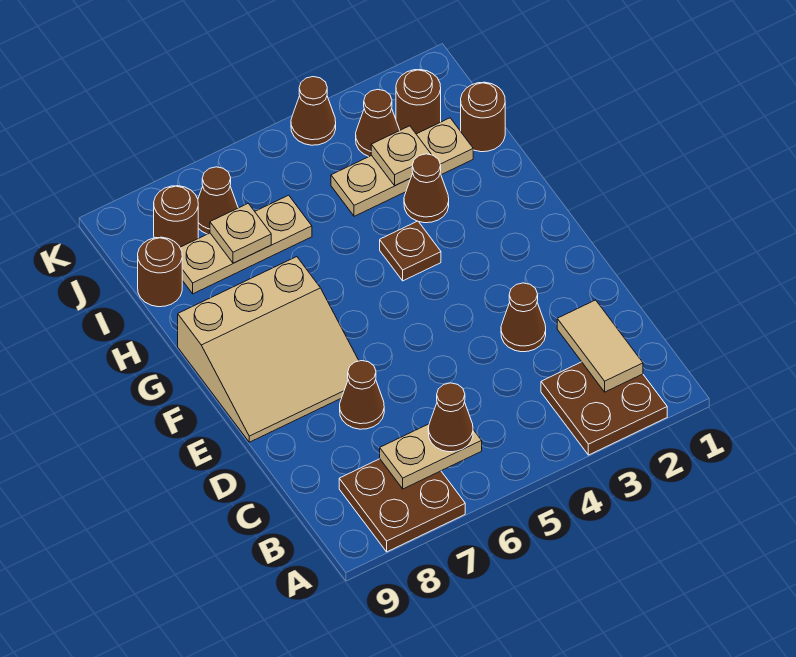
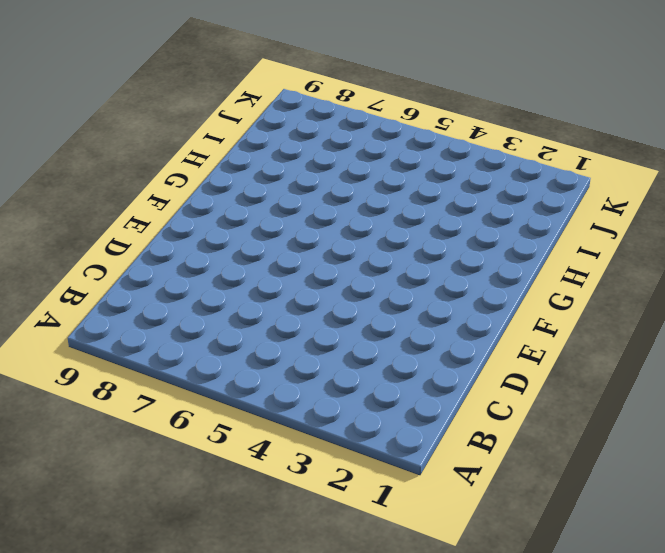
none -> brown plate A2:B3 level 1
none -> brown plate A7:B8 level 1
none -> brown cone D3 level 1

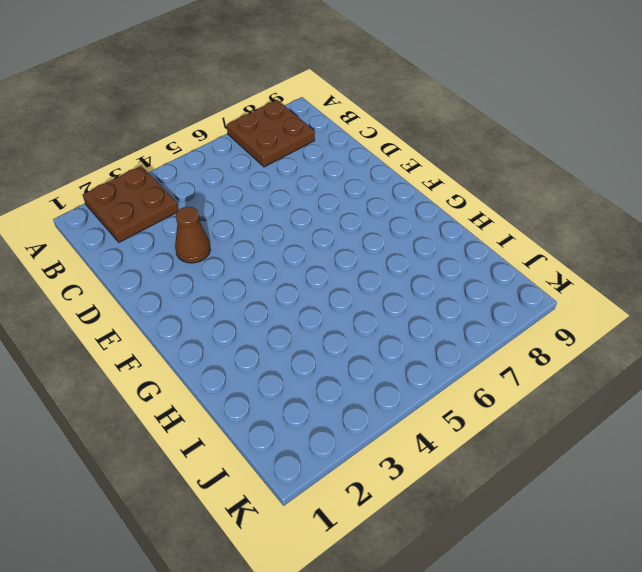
none -> brown cone D7 level 1
none -> tan slope E7:G9 level 1 top G
none -> brown plate G4 level 1

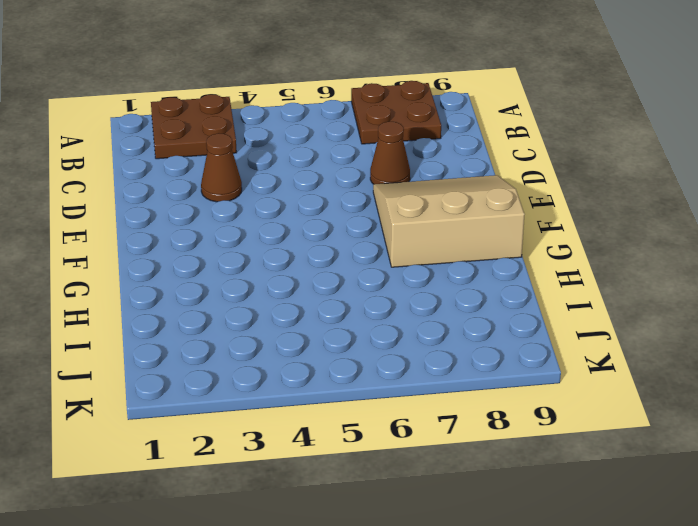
none -> brown plate G4 level 1
none -> brown cone H3 level 1
none -> brown round brick I1 level 1

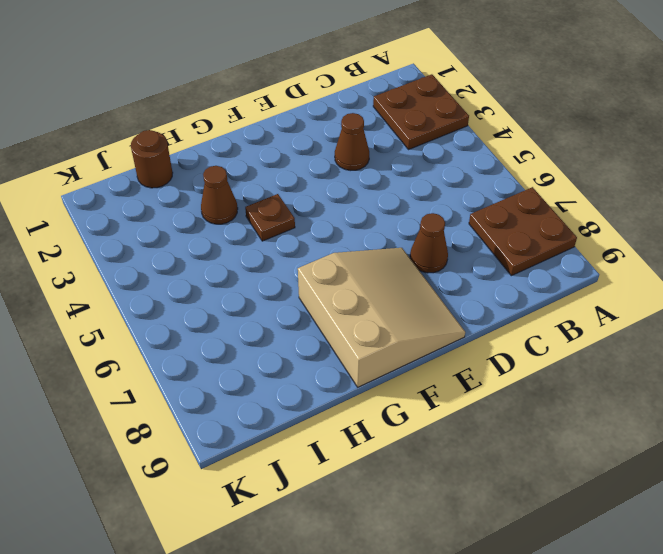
none -> tan plate I2:I4 level 1
none -> tan plate I6:I8 level 1
none -> brown round brick I9 level 1

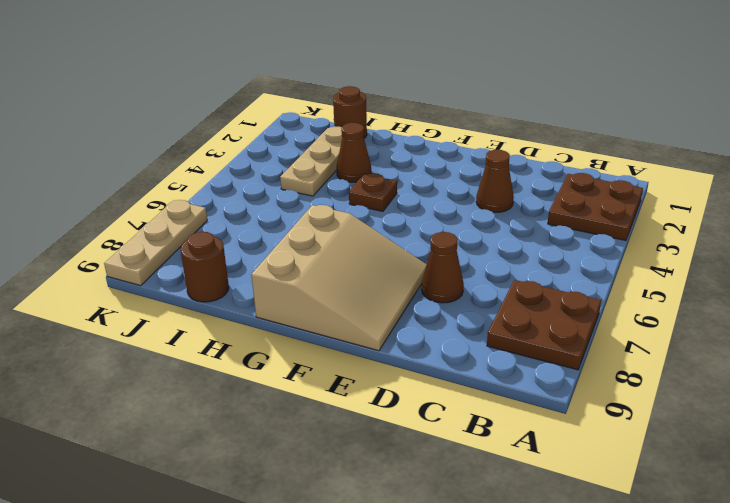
tan plate K7:K9 level 1 -> tan plate I6:I8 level 1
none -> brown round brick J2 level 1
none -> brown cone J3 level 1
none -> brown cone J7 level 1

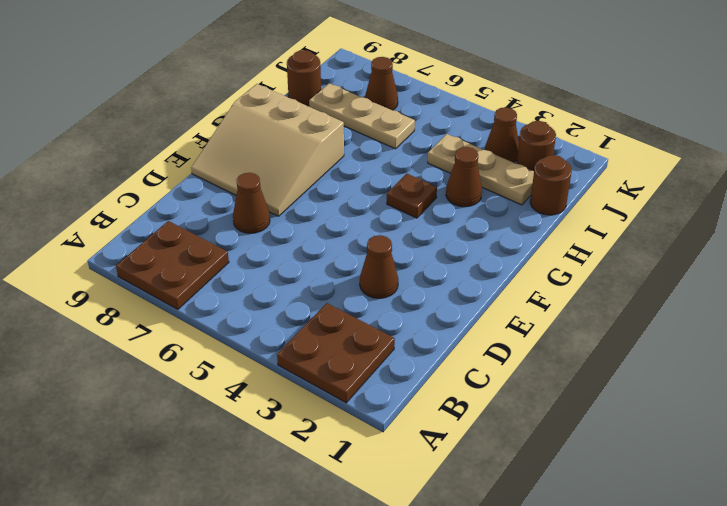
none -> brown round brick J8 level 1
none -> brown cone K4 level 1
none -> tan tile B2:C2 level 2

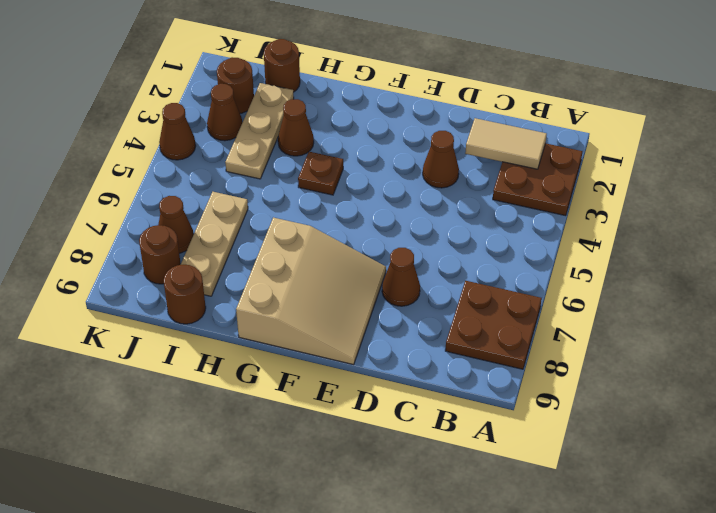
none -> tan plate B6:B7 level 2
none -> tan plate I3 level 2
none -> tan plate I7 level 2

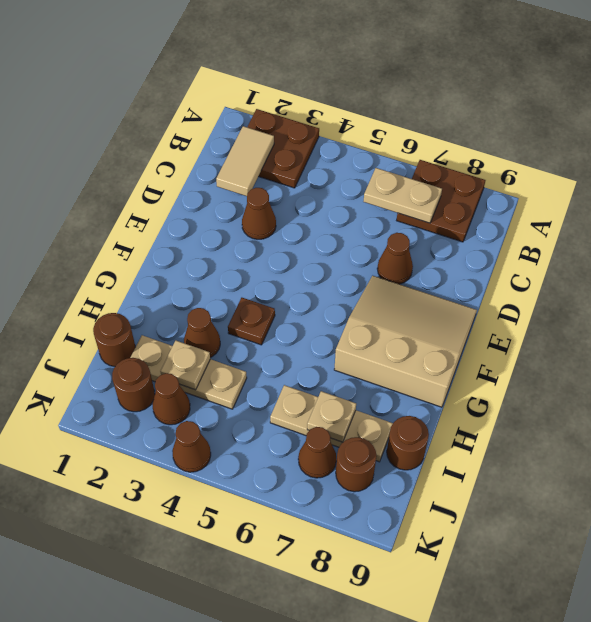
none -> brown cone B6 level 3

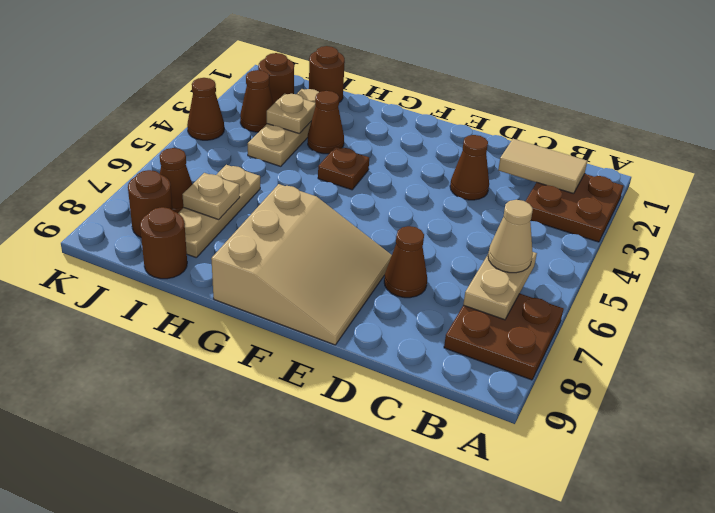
tan cone B6 level 3 -> brown cone B6 level 3

